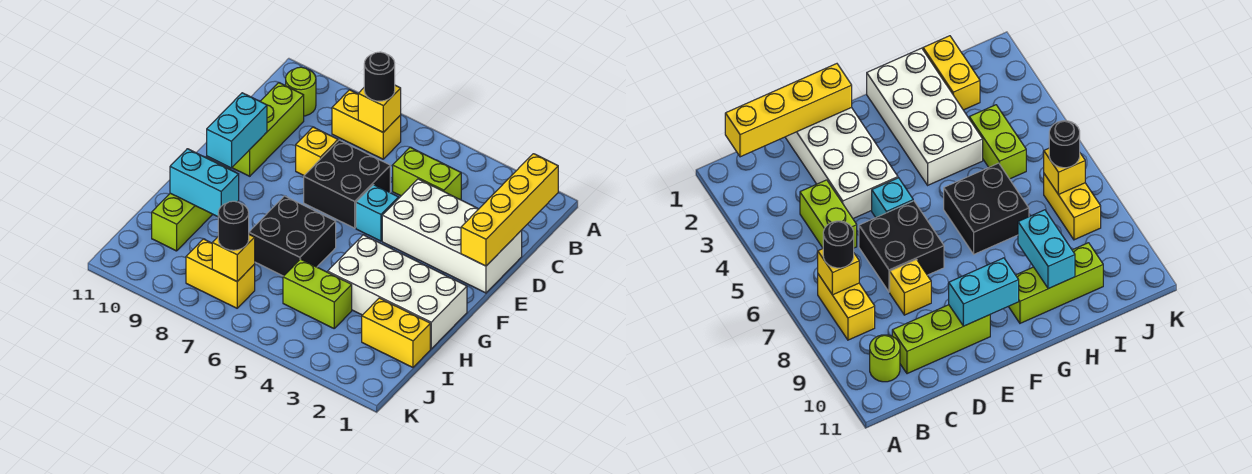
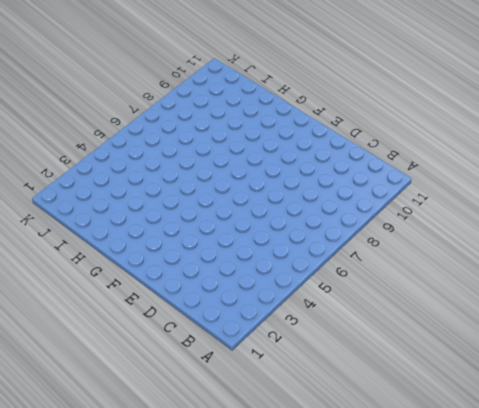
none -> yellow brick B7:B8 level 1
none -> lime round brick B10 level 1
none -> lime brick C4:C5 level 1

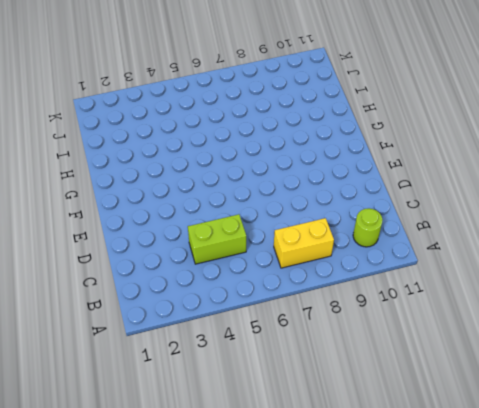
none -> lime brick C10:E10 level 1
none -> white brick D1:E4 level 1
none -> black brick D6:E7 level 1

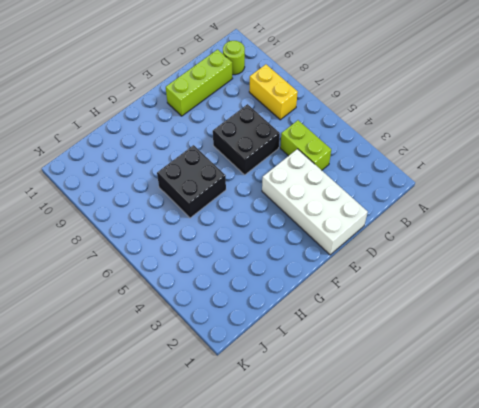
none -> yellow brick D8 level 1
none -> cyan brick E5 level 1
none -> white brick G1:H4 level 1

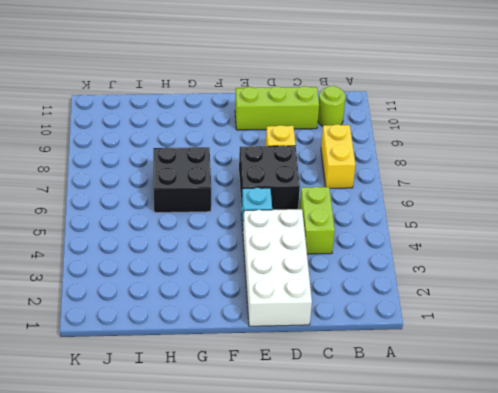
none -> white brick G1:H4 level 1
none -> lime brick G10:I10 level 1
none -> yellow brick I1:I2 level 1

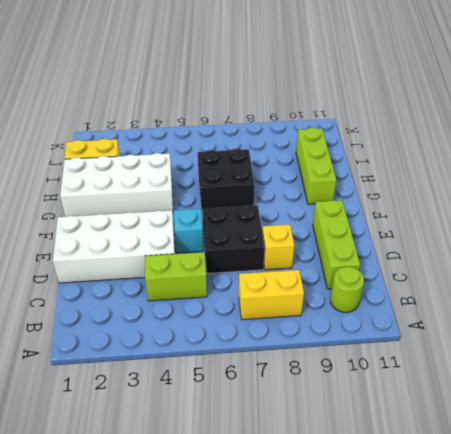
none -> lime brick I4:I5 level 1
none -> yellow brick J7:J8 level 1
none -> yellow brick B1:E1 level 2

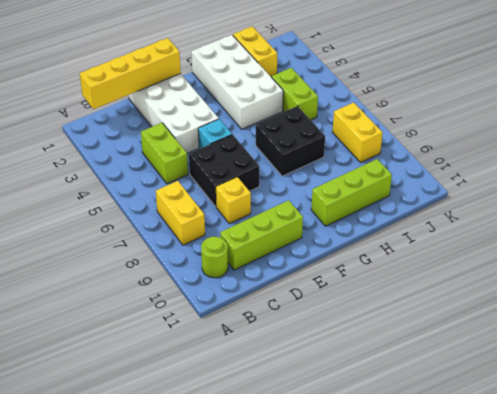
none -> yellow brick B7 level 2
none -> cyan brick E10:F10 level 2
none -> cyan brick H9:H10 level 2

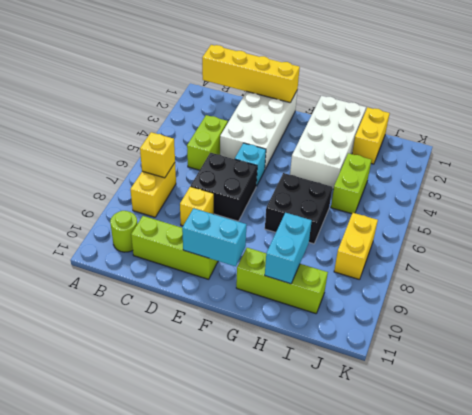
none -> yellow brick J7 level 2
none -> black round brick B7 level 3
none -> black round brick J7 level 3

